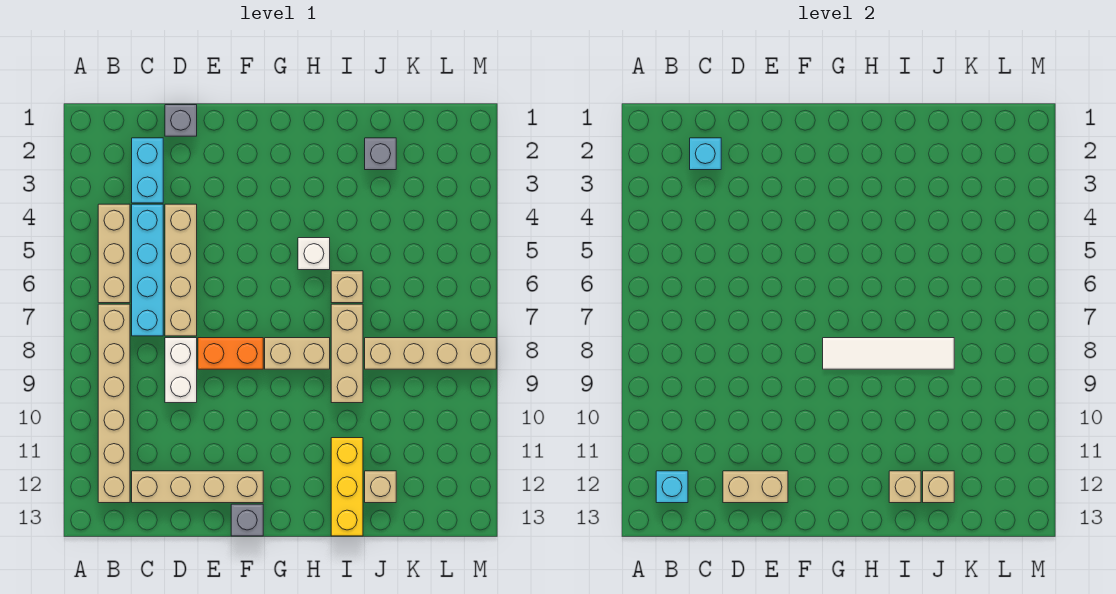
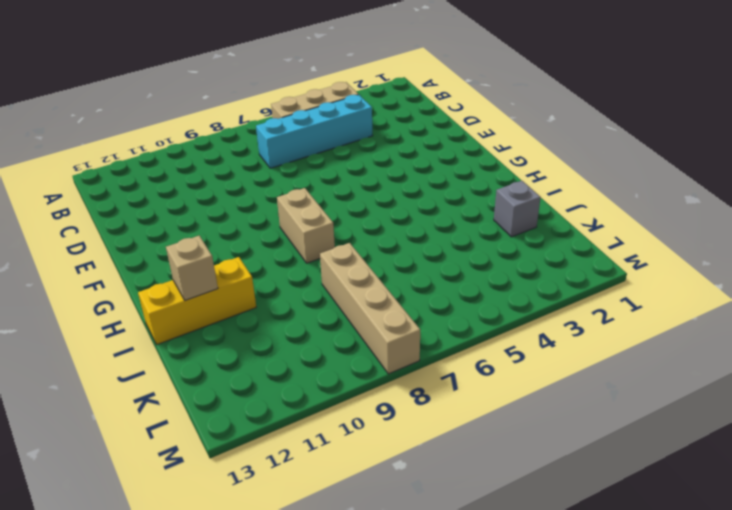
none -> tan brick B7:B12 level 1
none -> cyan brick C2:C3 level 1
none -> tan brick C12:F12 level 1

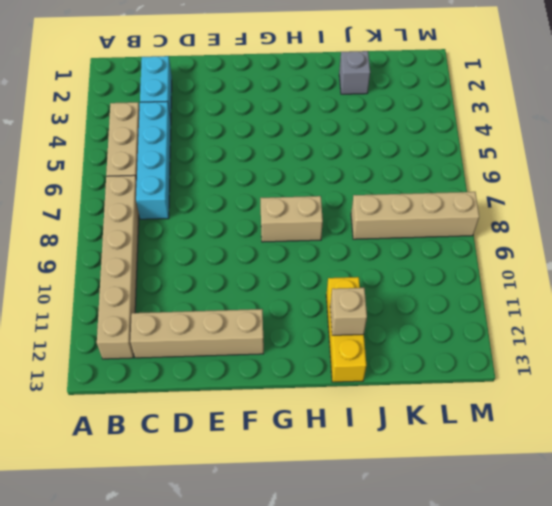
none -> grey brick D1 level 1
none -> tan brick D4:D7 level 1
none -> white brick D8:D9 level 1

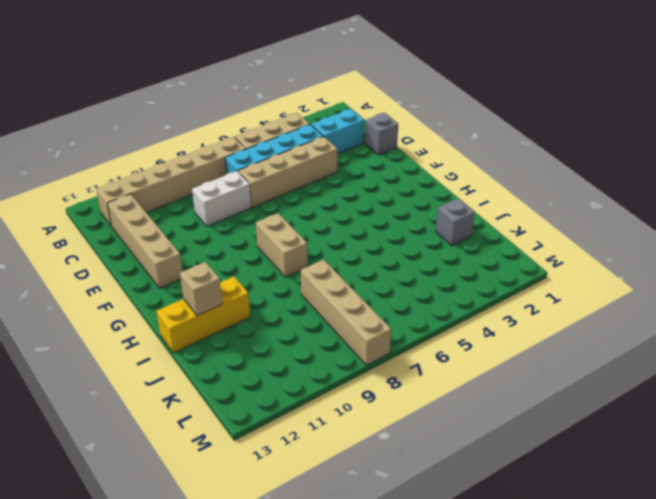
none -> orange brick E8:F8 level 1
none -> grey brick F13 level 1
none -> white brick H5 level 1

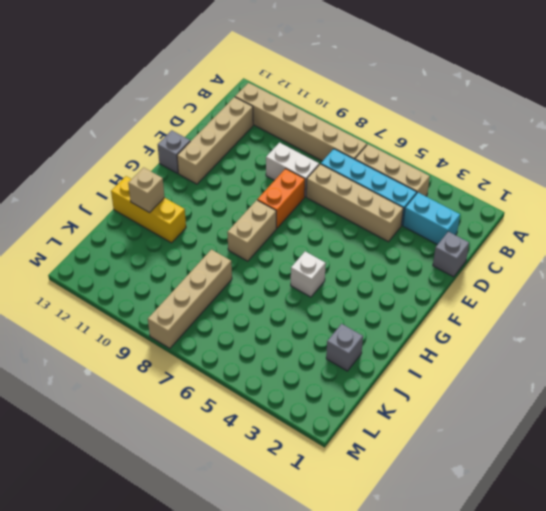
none -> tan brick I6 level 1
none -> tan brick I7:I9 level 1
none -> tan brick J12 level 1

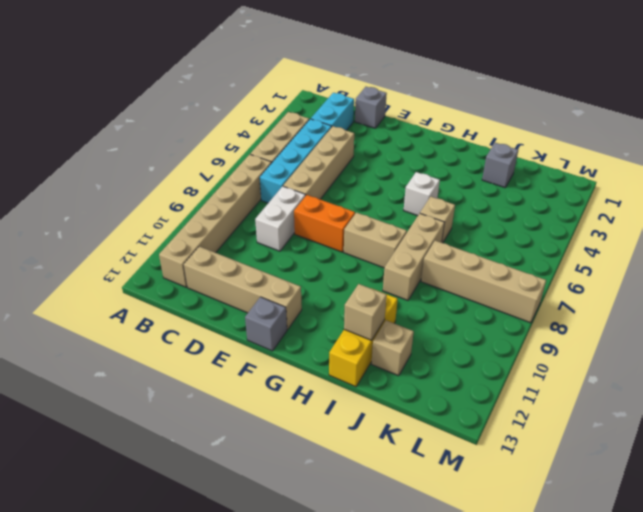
none -> cyan brick B12 level 2
none -> cyan brick C2 level 2
none -> tan brick D12:E12 level 2

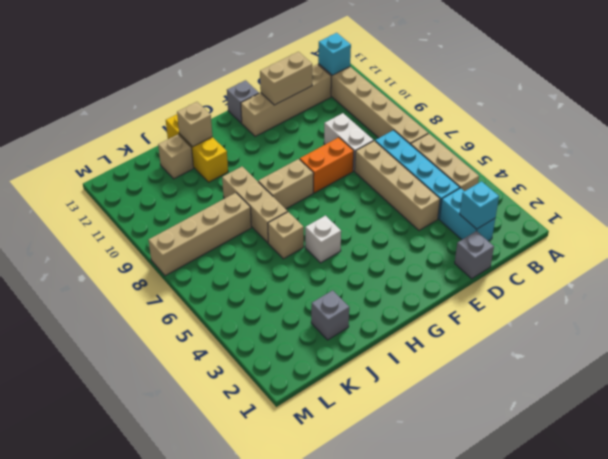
none -> white tile G8:J8 level 2
none -> tan brick J12 level 2

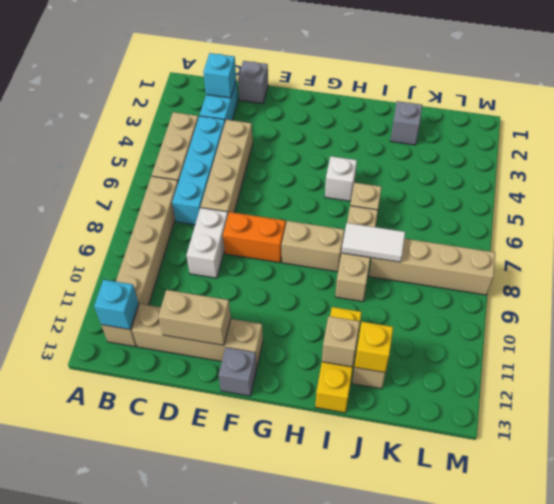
white tile I8:J8 level 2 -> white tile G8:J8 level 2
yellow brick J12 level 2 -> tan brick J12 level 2

